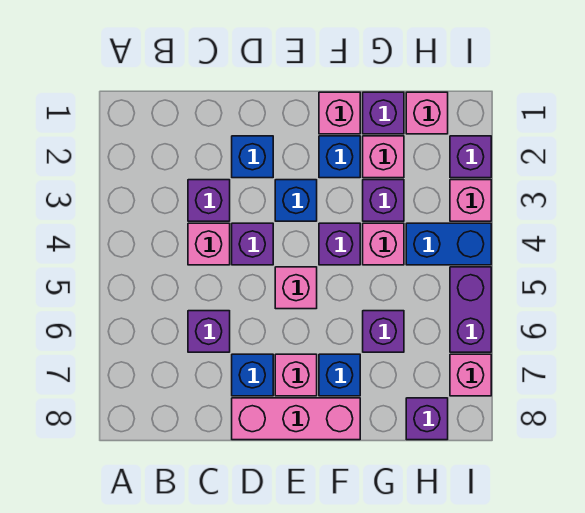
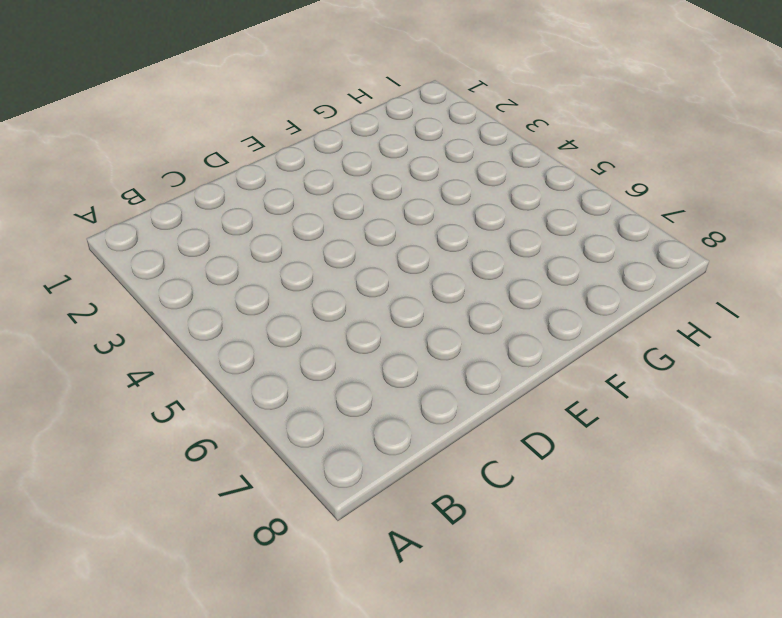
none -> purple brick C3 level 1
none -> pink brick C4 level 1
none -> purple brick C6 level 1

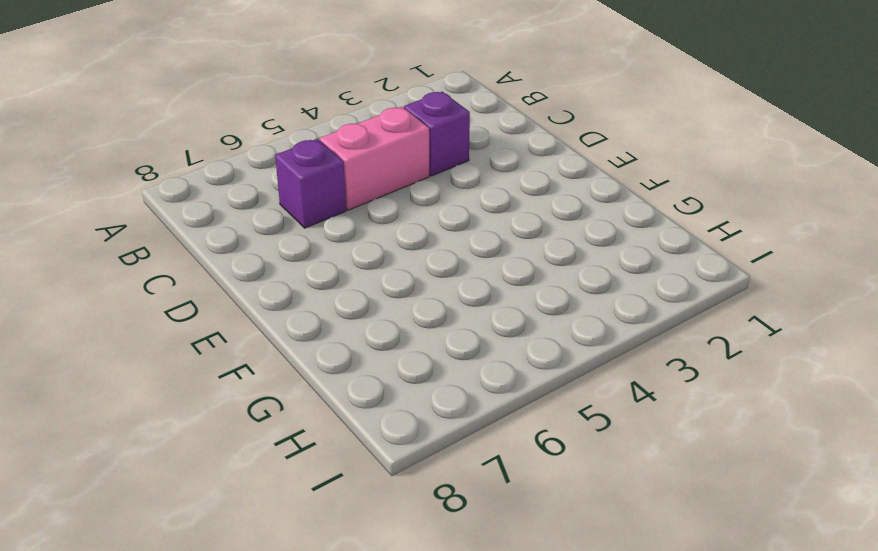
pink brick C4:C5 level 1 -> pink brick C4 level 1
none -> blue brick D2 level 1
none -> purple brick D4 level 1
none -> blue brick D7 level 1

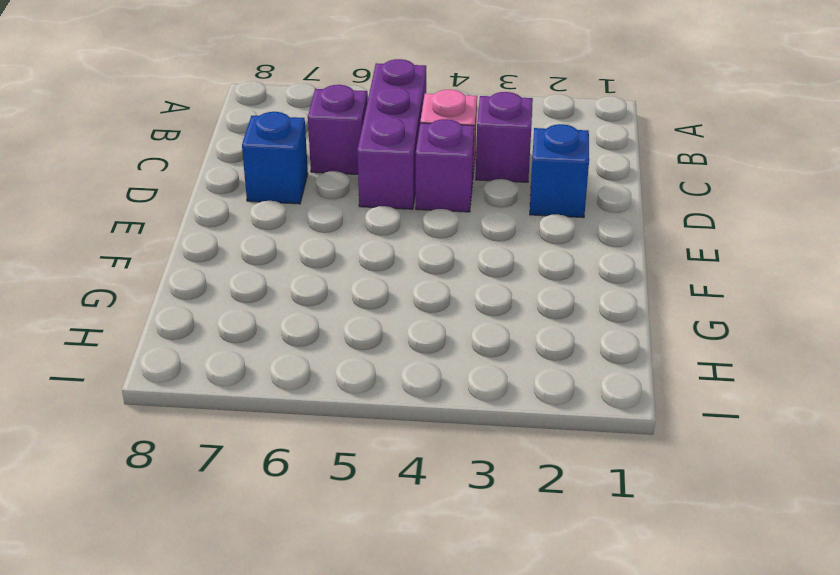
purple brick B5:D5 level 1 -> none
none -> pink brick D8:F8 level 1
none -> blue brick E3 level 1
none -> pink brick E5 level 1

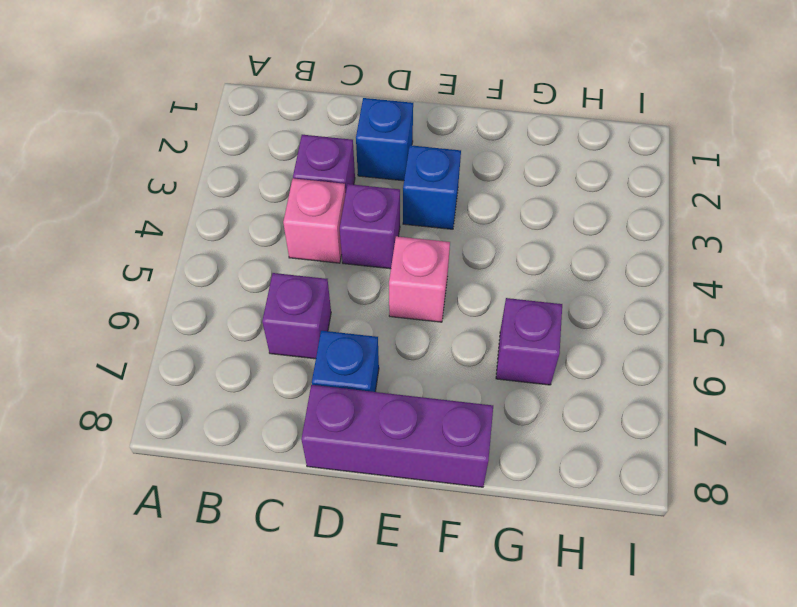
purple brick D8:F8 level 1 -> pink brick D8:F8 level 1
none -> pink brick E7 level 1
none -> pink brick F1 level 1
none -> blue brick F2 level 1

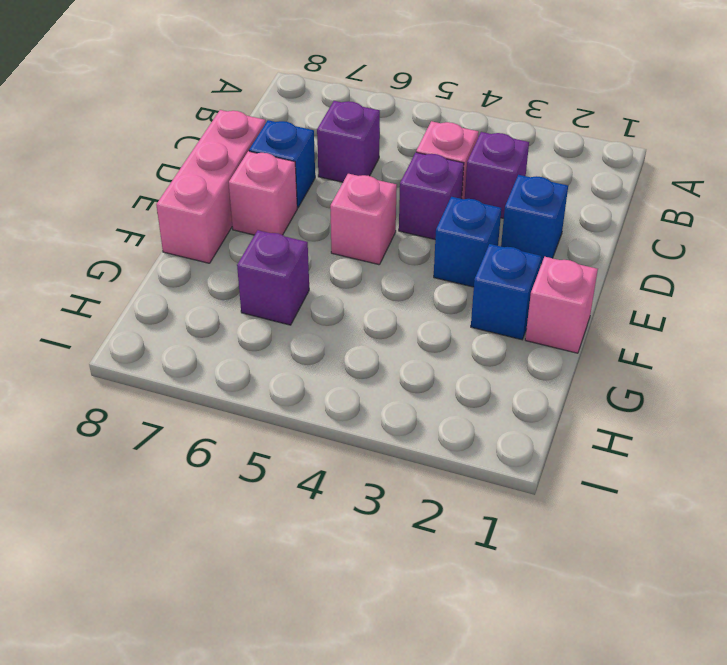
none -> purple brick F4 level 1
none -> blue brick F7 level 1
none -> purple brick G1 level 1

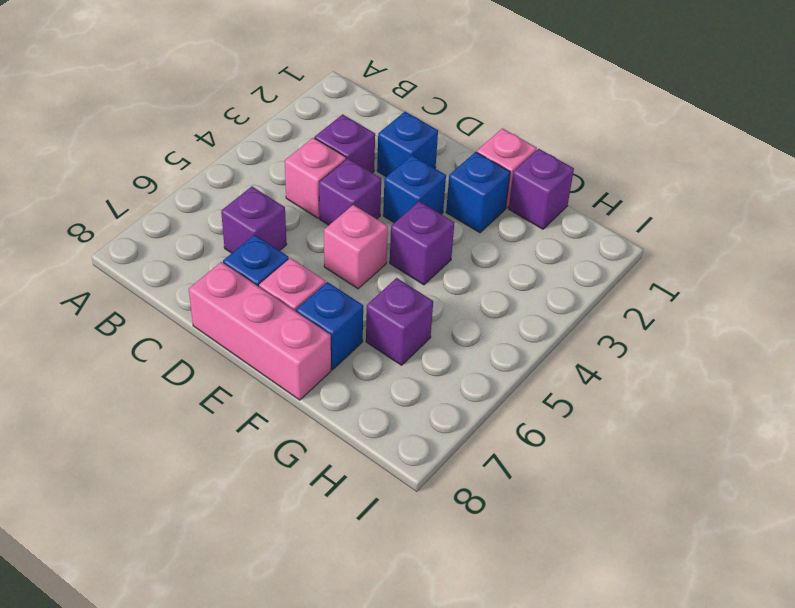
none -> pink brick G2 level 1
none -> purple brick G3 level 1
none -> pink brick G4 level 1

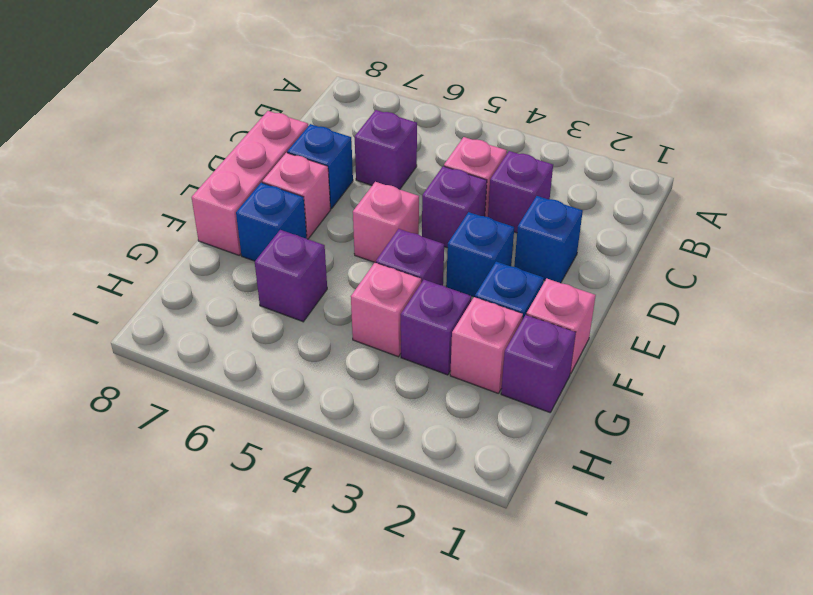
none -> pink brick H1 level 1
none -> blue brick H4:I4 level 1
none -> purple brick H8 level 1

